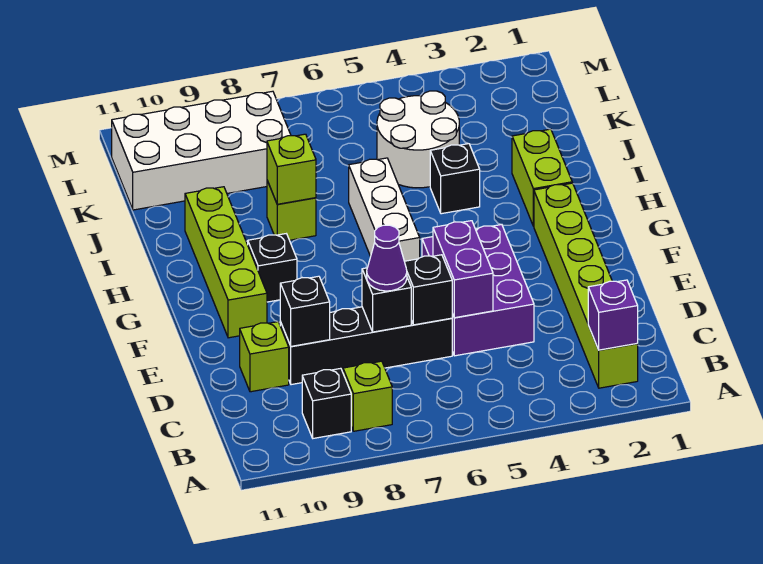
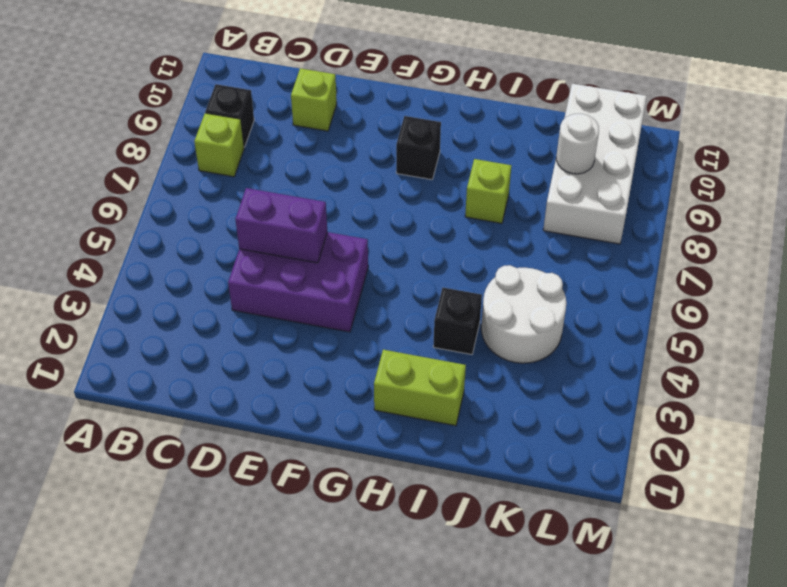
white round brick K9 level 2 -> none
none -> lime brick B2:G2 level 1
none -> black brick D6:D9 level 1
none -> lime brick F10:I10 level 1

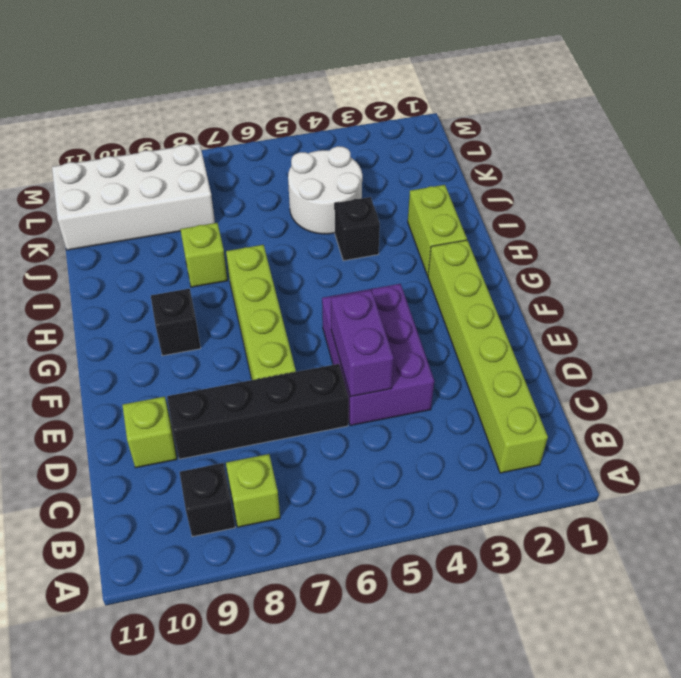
lime brick E7:H7 level 1 -> lime brick F10:I10 level 1
none -> white brick G6:I6 level 1
none -> purple brick B2 level 2
none -> black brick D6 level 2

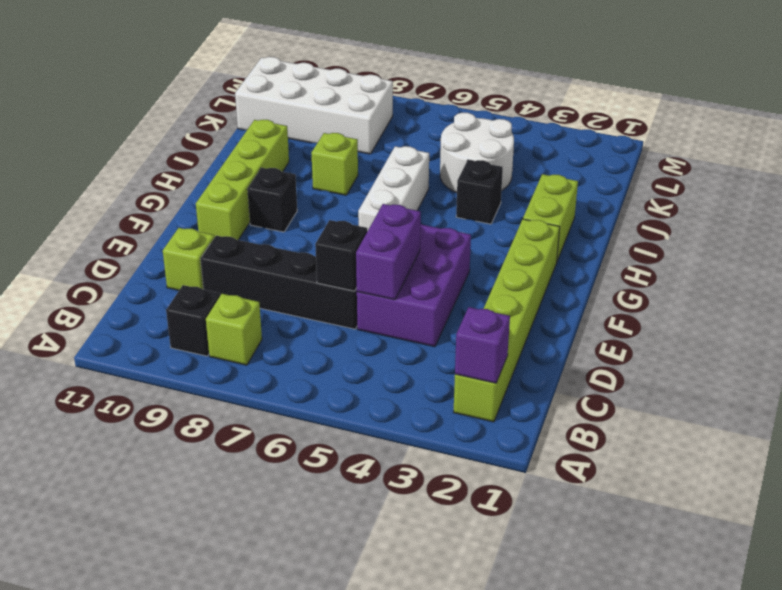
none -> black brick D7 level 2
none -> black brick D9 level 2
none -> lime brick I8 level 2

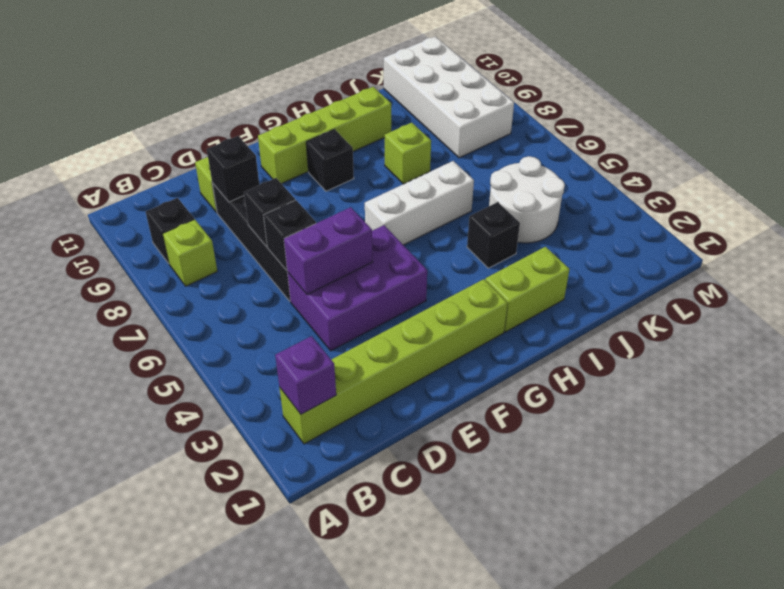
none -> lime brick I8 level 2
none -> purple cone D7 level 3

